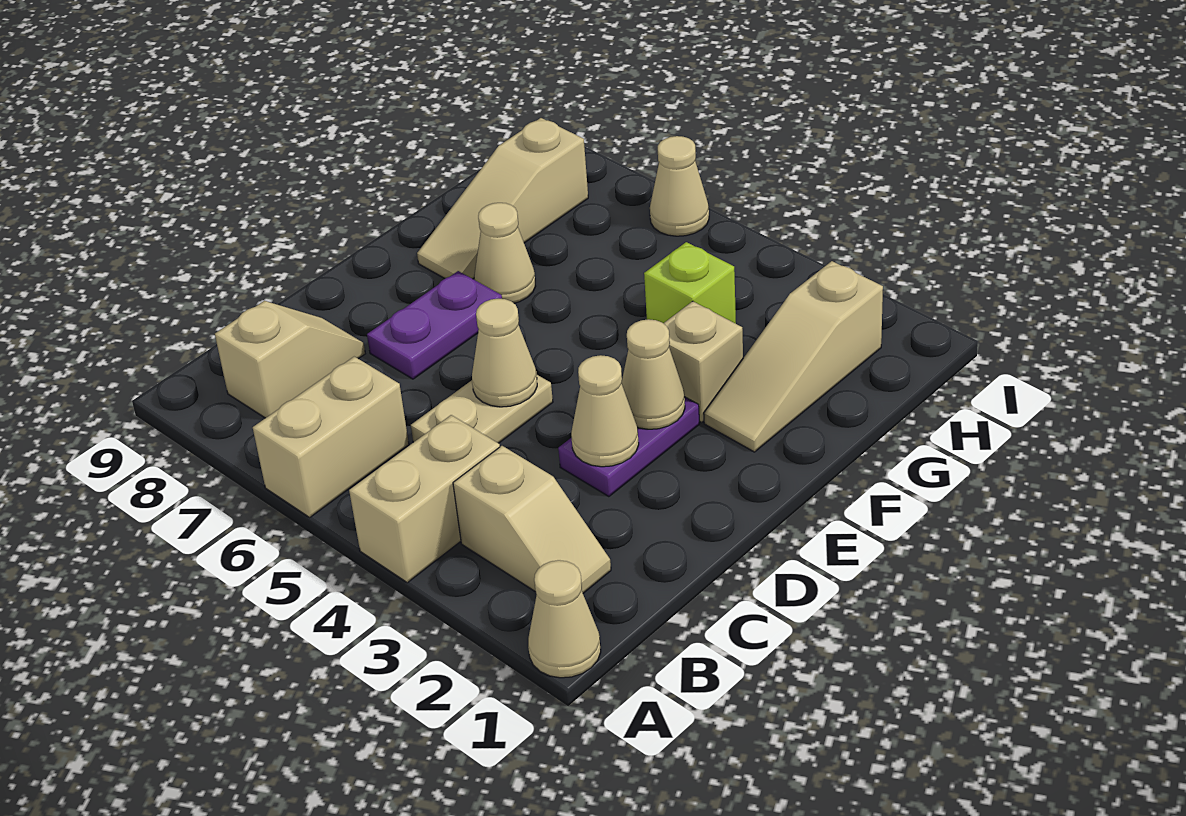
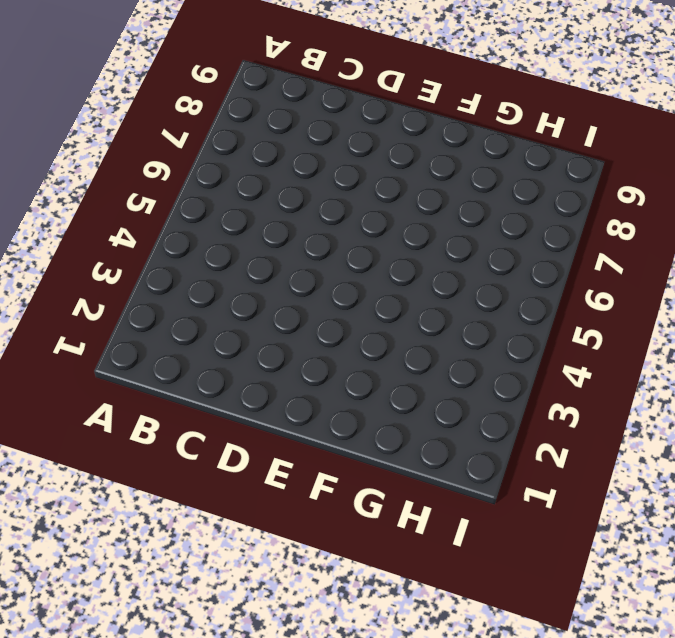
none -> tan cone A1 level 1
none -> tan brick A4:B4 level 1
none -> tan brick A6:B6 level 1

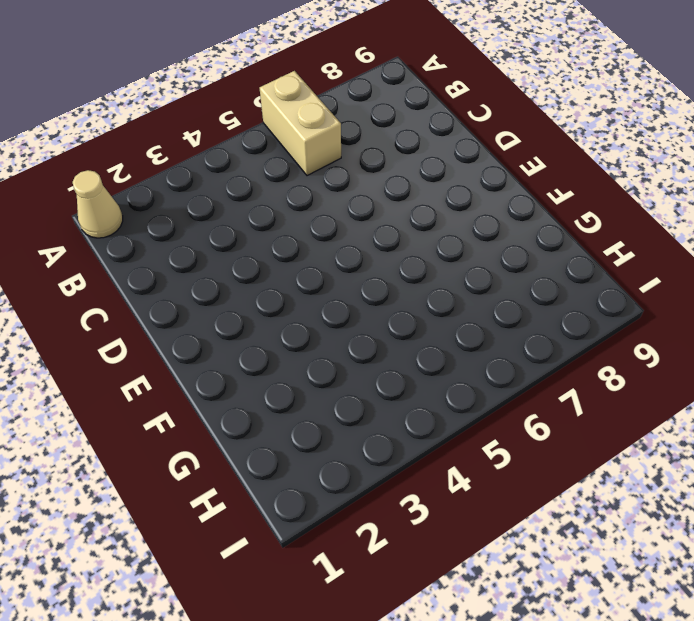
none -> tan brick A4:B4 level 1
none -> tan slope B2:B3 level 1 top 3
none -> tan slope B8:C8 level 1 top B

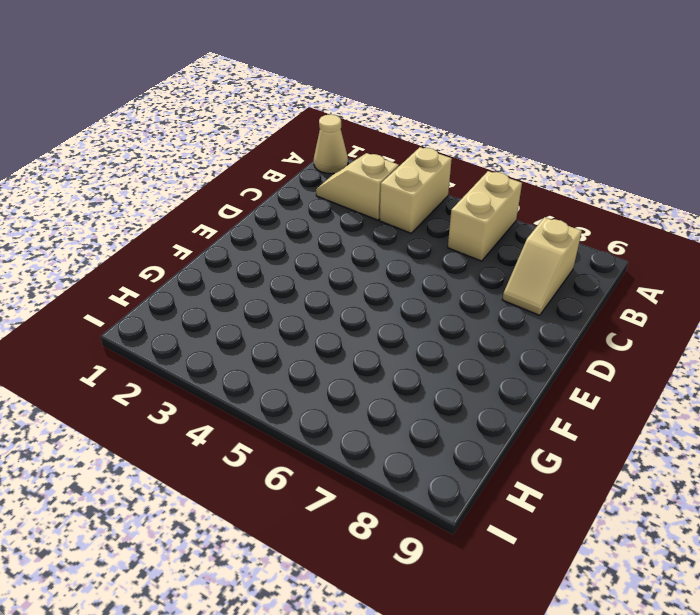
none -> tan plate C5:D5 level 1
none -> purple plate D3:E3 level 1
none -> purple plate D7:E7 level 1

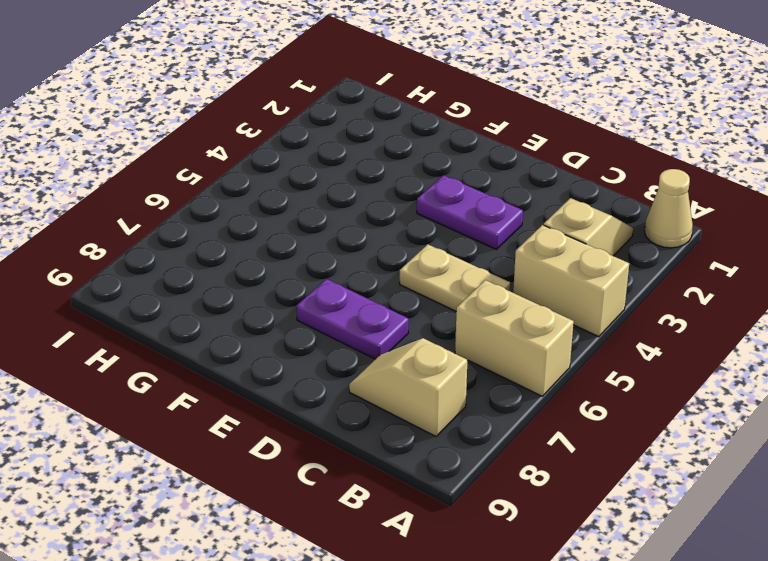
none -> tan slope F2:H2 level 1 top H
none -> tan brick F3 level 1
none -> tan cone F7 level 1

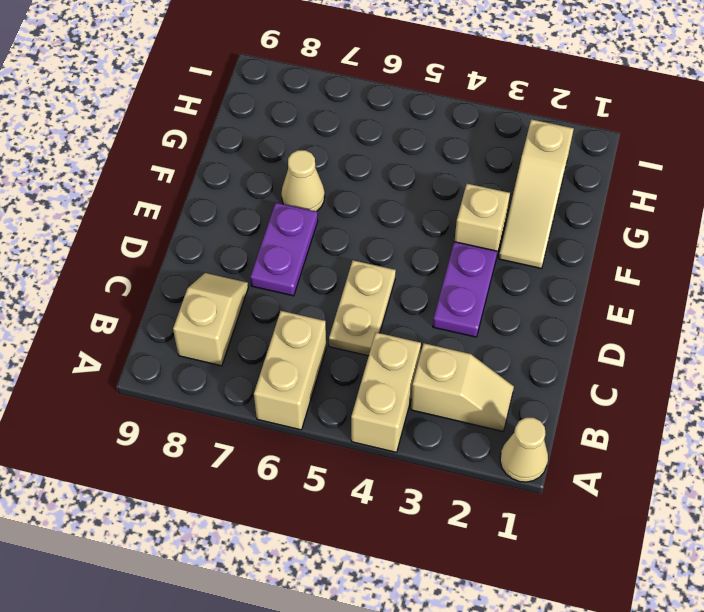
none -> tan slope F8:H8 level 1 top H
none -> lime brick G4 level 1
none -> tan cone I6 level 1

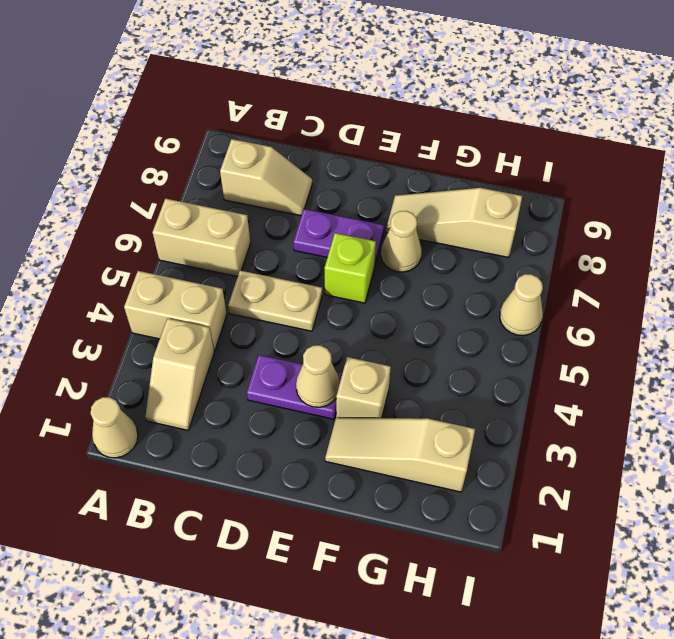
lime brick E6 level 1 -> lime brick G4 level 1
none -> tan cone D3 level 2
none -> tan cone D5 level 2

